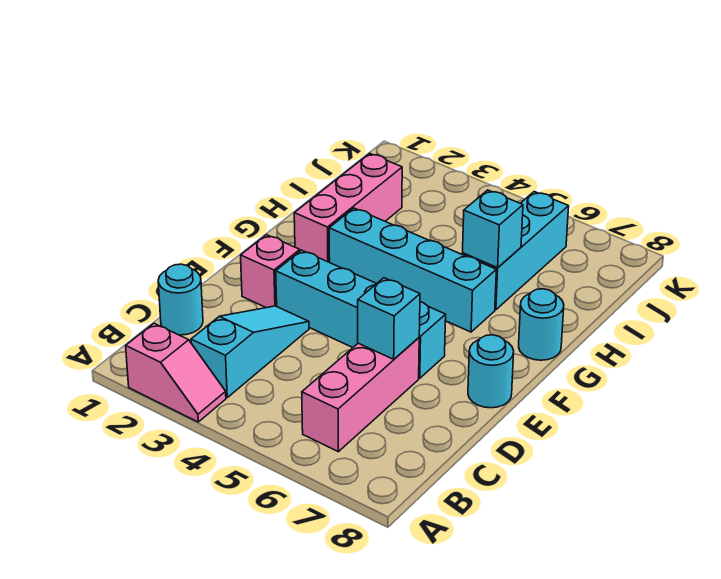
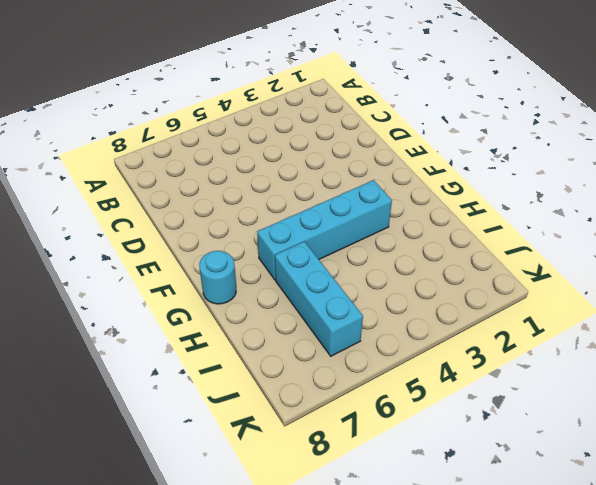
none -> pink slope A2:A3 level 1 top 2
none -> cyan slope B3:D3 level 1 top B
none -> pink brick B6:D6 level 1

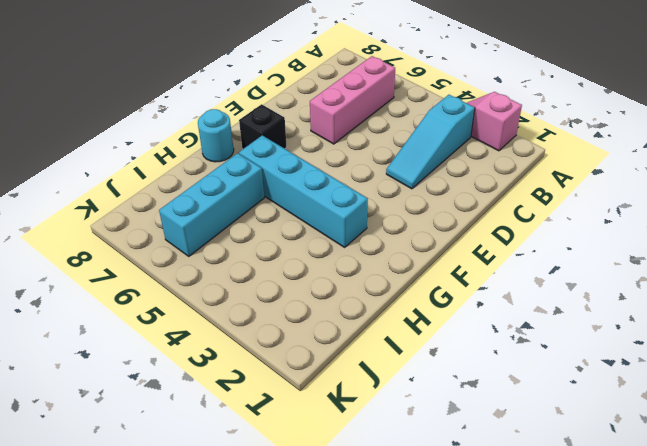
black brick F7 level 1 -> none
none -> cyan round brick C1 level 1
none -> pink brick E2 level 1
none -> cyan brick E3:E6 level 1

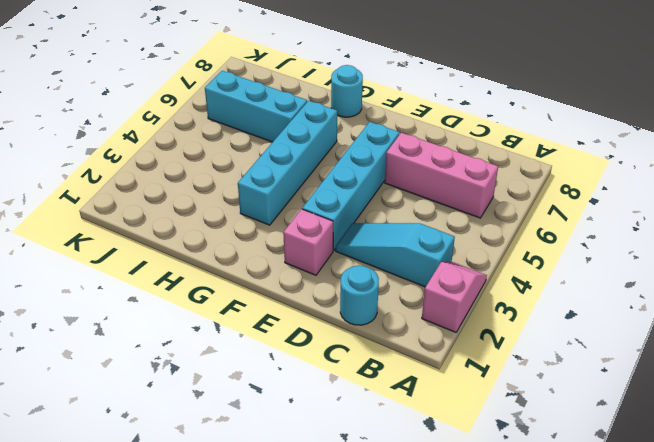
none -> cyan round brick E8 level 1
none -> pink brick G2:I2 level 1
none -> cyan brick D6 level 2

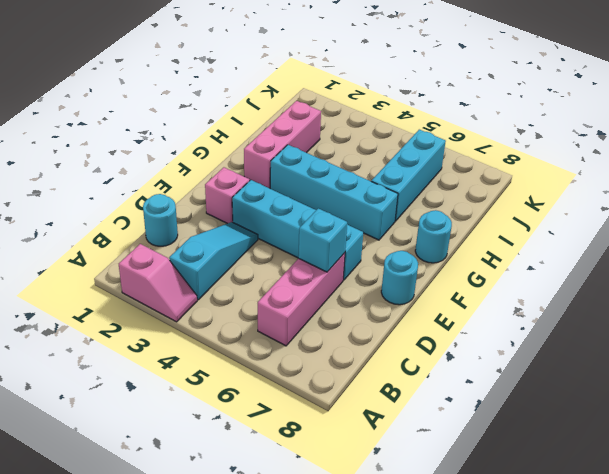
none -> cyan brick H6 level 2

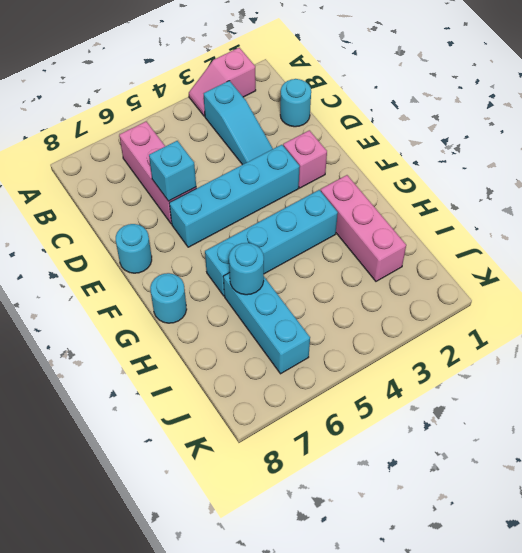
cyan round brick H6 level 2 -> cyan brick H6 level 2

